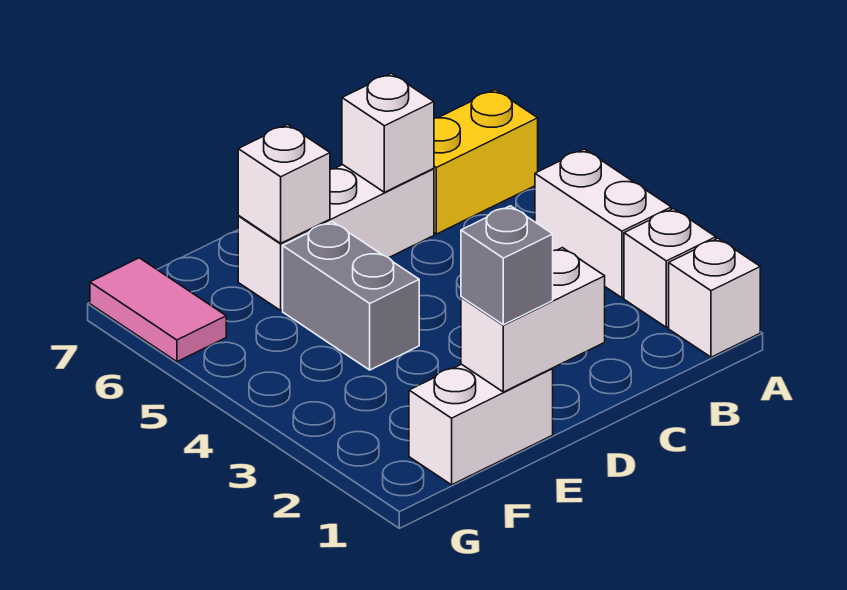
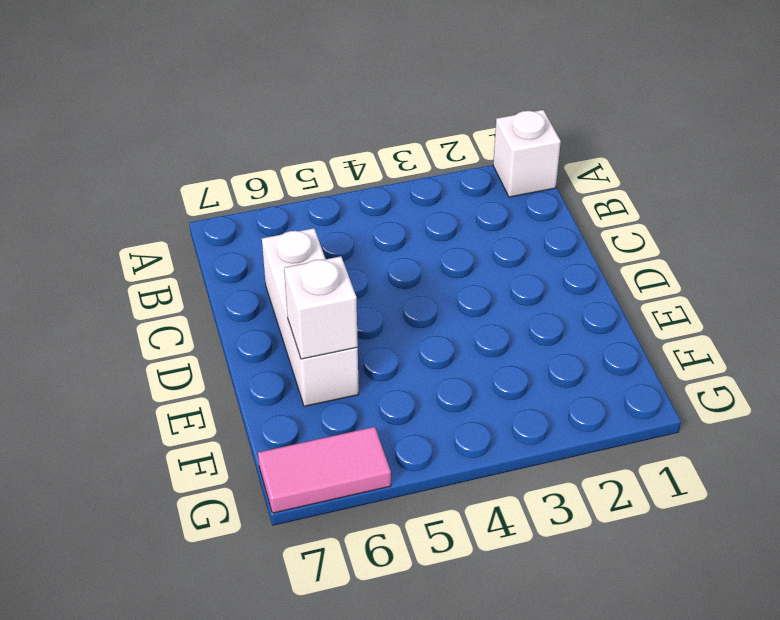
none -> white brick A2 level 1
none -> white brick A3:A4 level 1
none -> yellow brick A6:B6 level 1

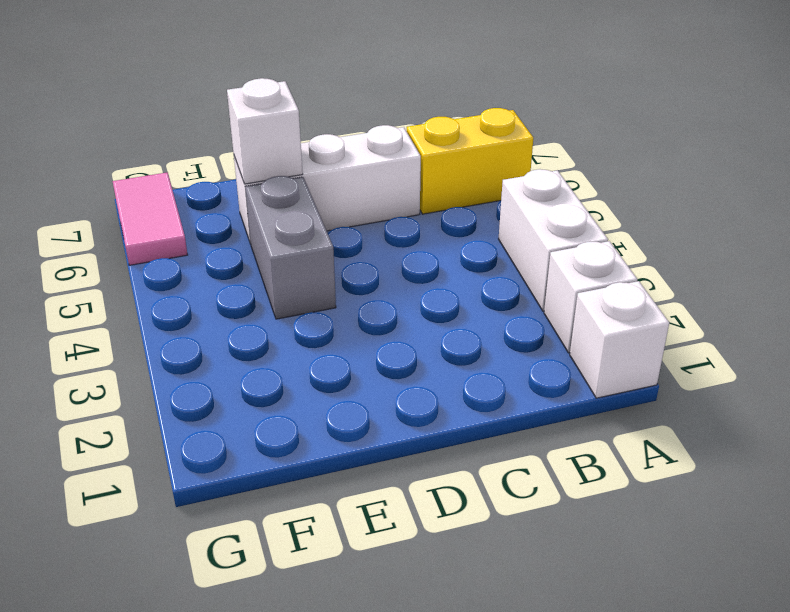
none -> white brick E1:F1 level 1
none -> white brick C6 level 2
none -> white brick D1:E1 level 2

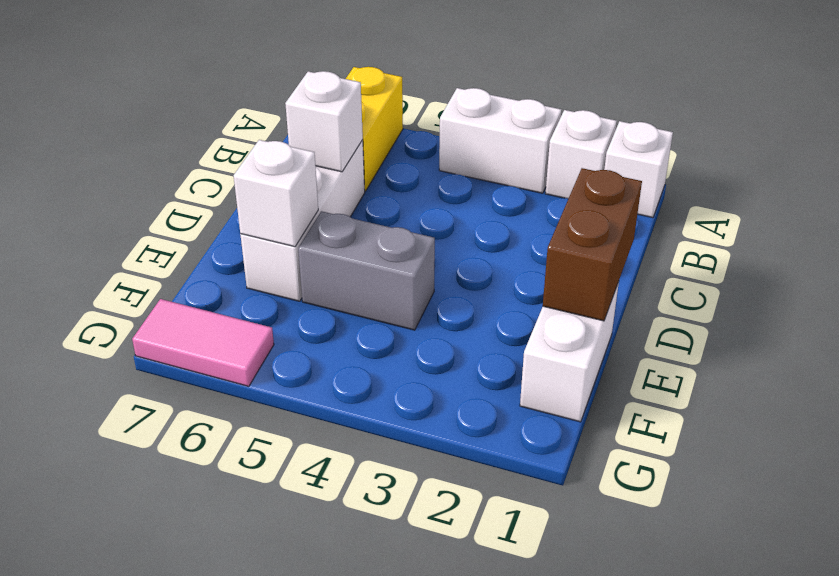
brown brick D1:E1 level 2 -> white brick D1:E1 level 2
none -> grey brick E1 level 3

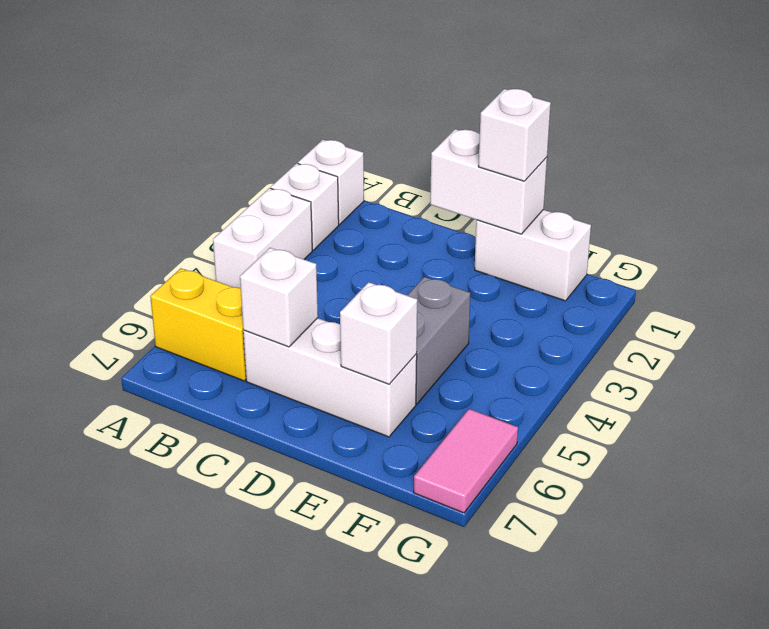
white brick E1 level 3 -> grey brick E1 level 3

